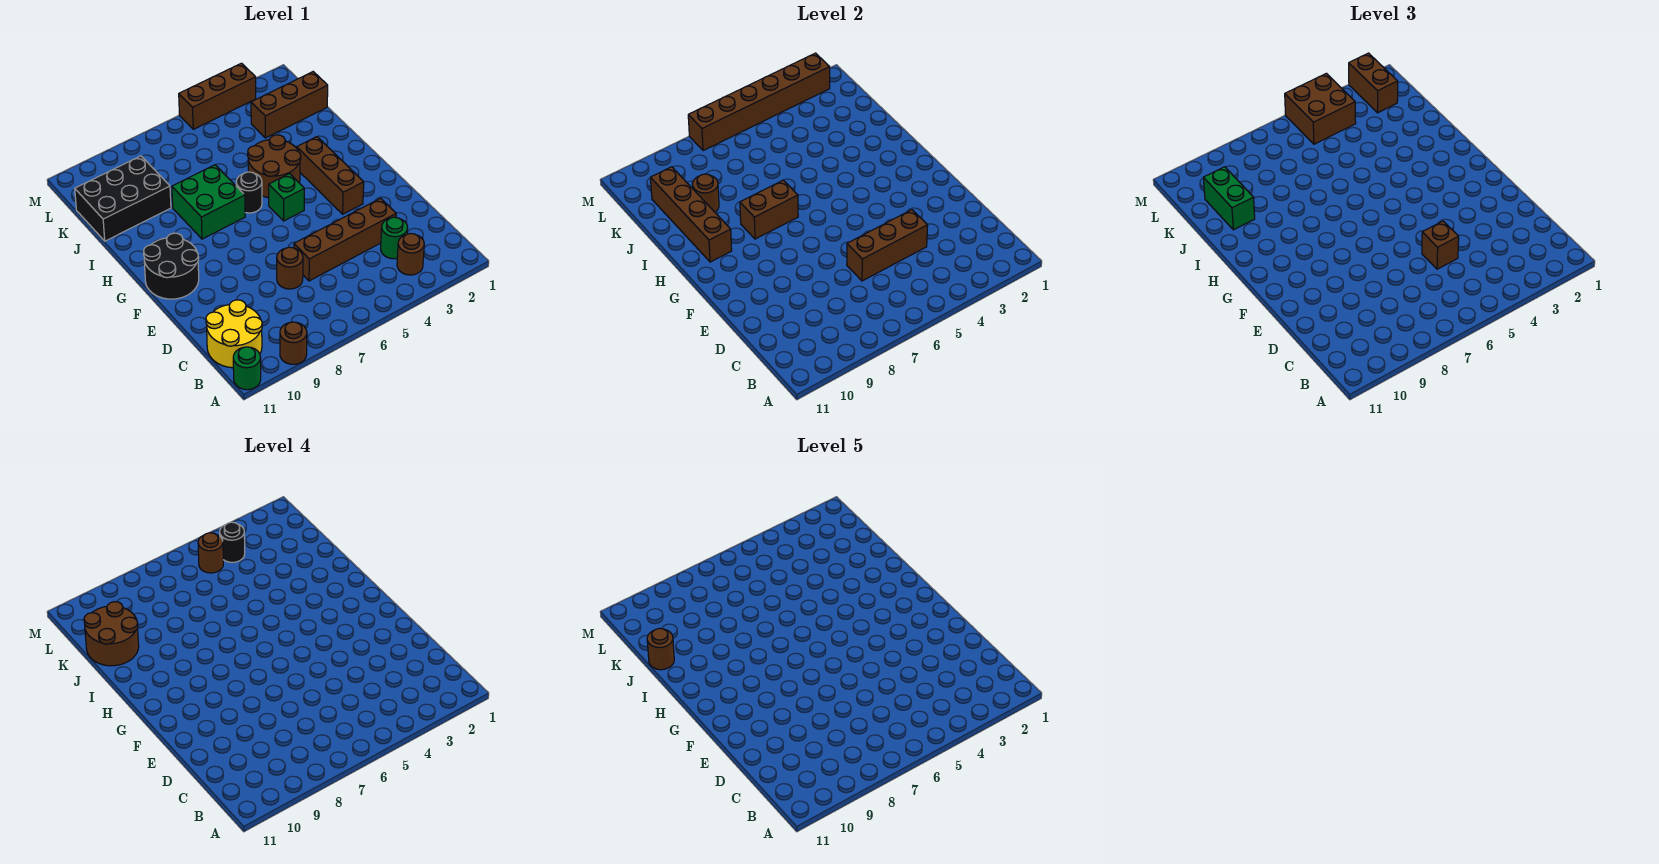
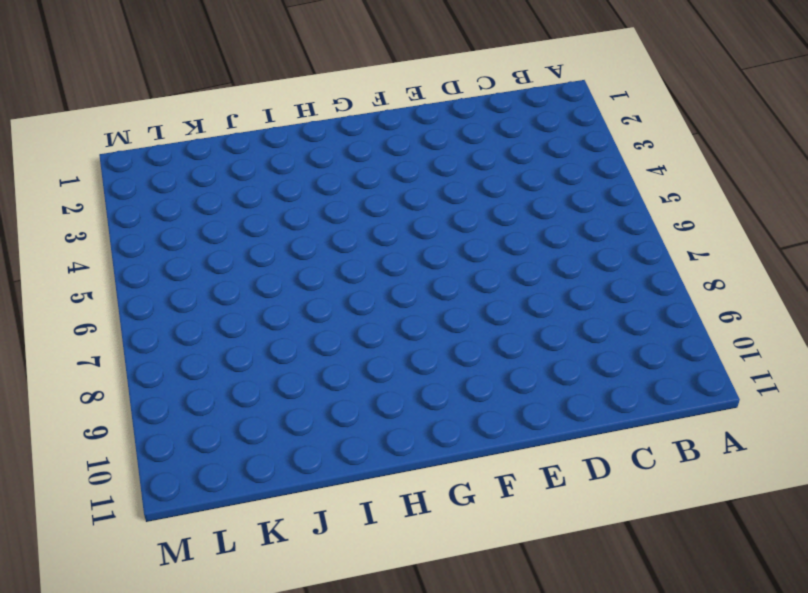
none -> brown round brick A9 level 1
none -> green round brick A11 level 1
none -> brown round brick B3 level 1

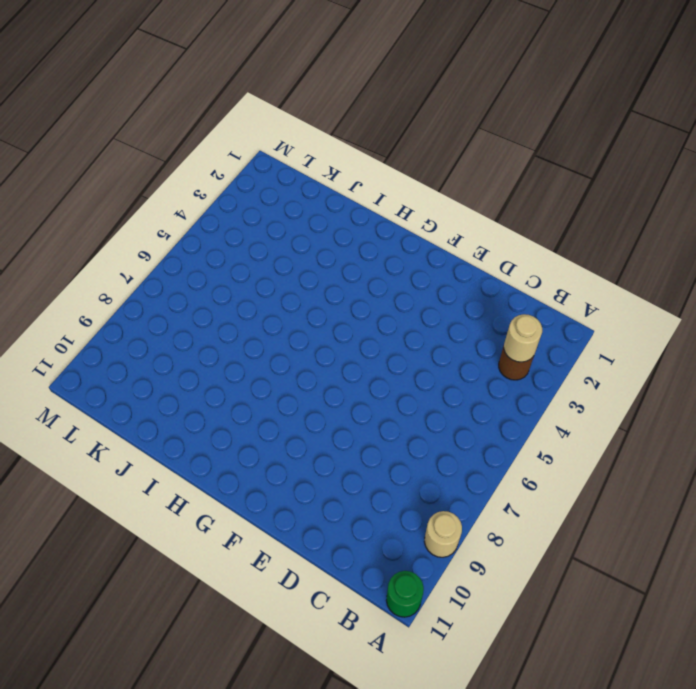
tan round brick A9 level 1 -> brown round brick A9 level 1
tan round brick B3 level 2 -> none
none -> yellow round brick B10:C11 level 1
none -> green round brick C3 level 1
none -> brown brick D3:D6 level 1

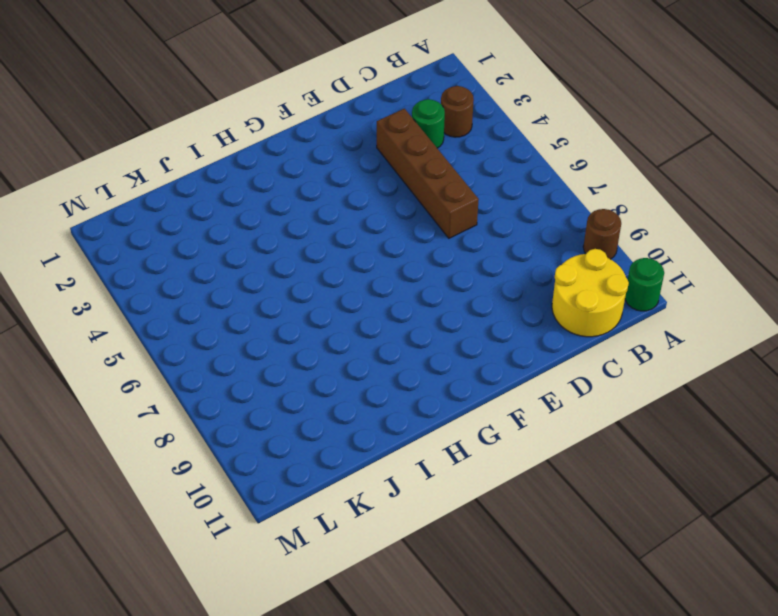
none -> brown round brick D7 level 1
none -> brown brick F3:H3 level 1
none -> black round brick F10:G11 level 1

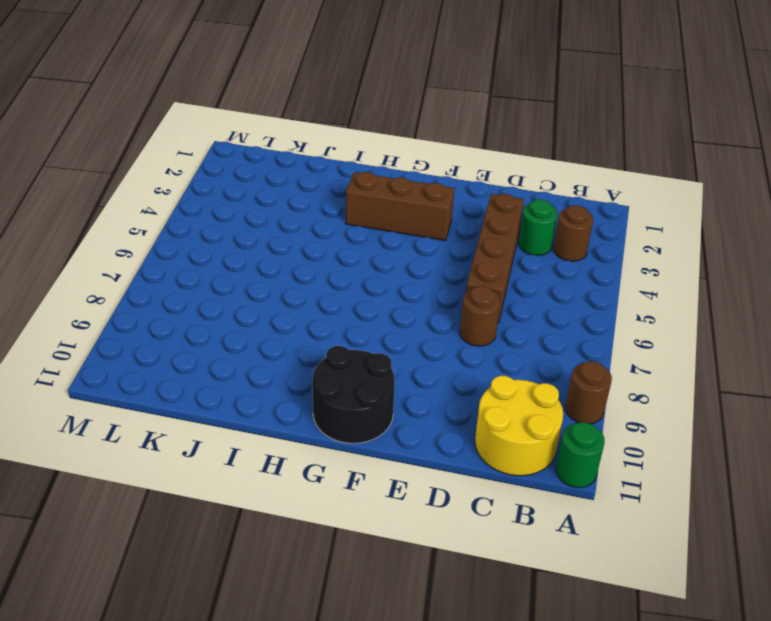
none -> green brick G5 level 1
none -> brown round brick H4:I5 level 1
none -> black round brick H6 level 1

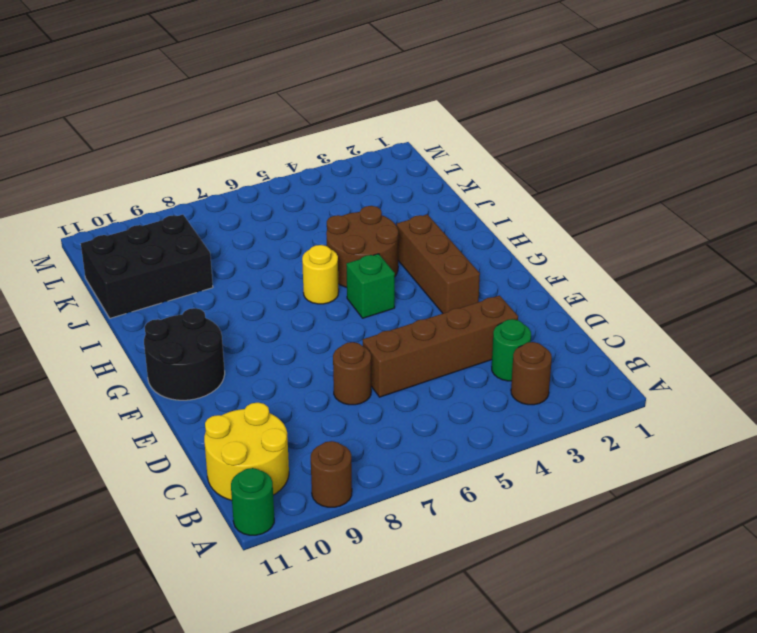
yellow round brick H6 level 1 -> black round brick H6 level 1
none -> green brick H7:I8 level 1
none -> brown brick K1:K3 level 1
none -> brown brick M3:M5 level 1

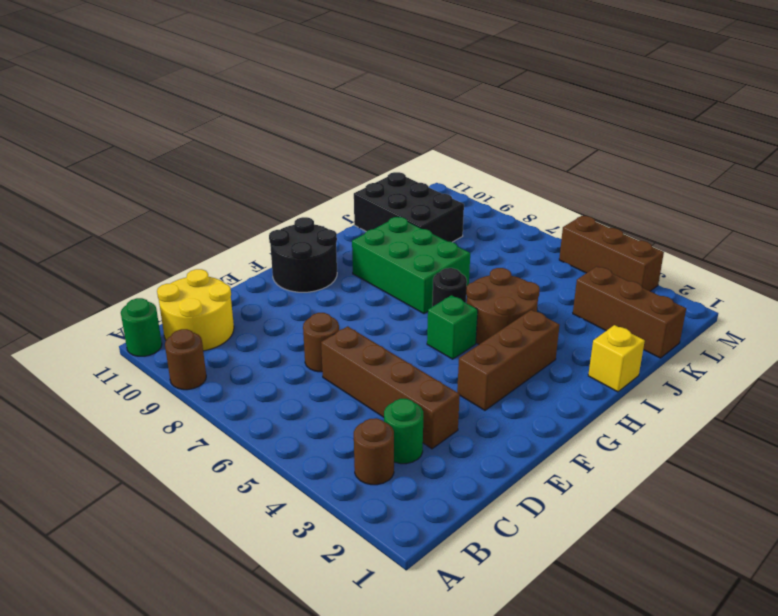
green brick H7:I9 level 1 -> green brick H7:I8 level 1
yellow brick I1 level 1 -> none
none -> brown brick D4:D6 level 2
none -> brown brick H7:H8 level 2
none -> brown brick H10:K10 level 2

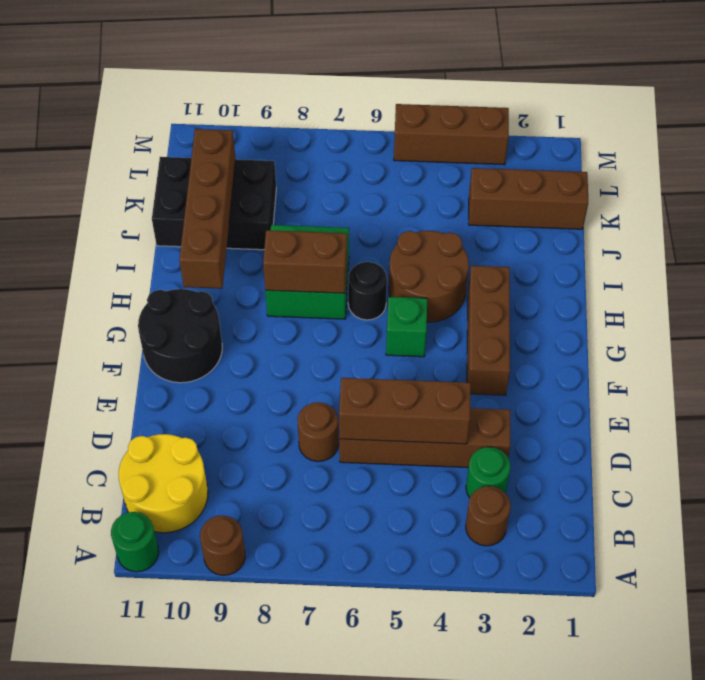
none -> brown round brick J9 level 2
none -> brown brick M2:M7 level 2
none -> brown brick D5 level 3

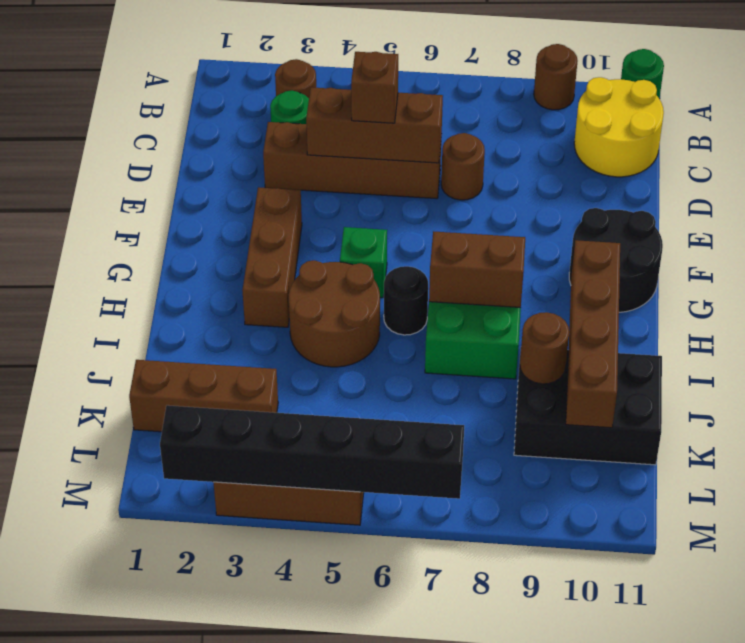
black brick M2:M7 level 2 -> brown brick M2:M7 level 2
none -> green brick J10:K10 level 3
none -> brown brick L2:M2 level 3
none -> brown brick L4:M5 level 3

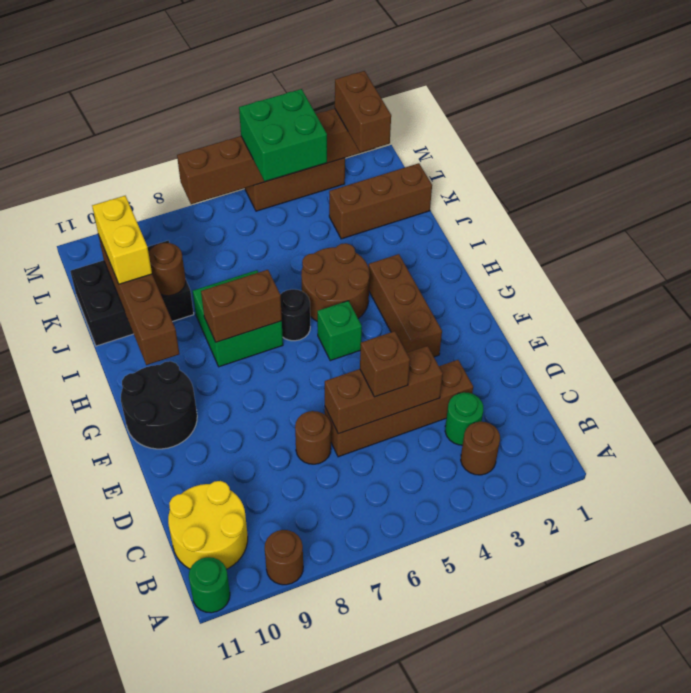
yellow brick J10:K10 level 3 -> green brick J10:K10 level 3
green brick L4:M5 level 3 -> brown brick L4:M5 level 3
none -> brown round brick J10:K11 level 4
none -> black round brick L4 level 4
none -> brown round brick L5 level 4

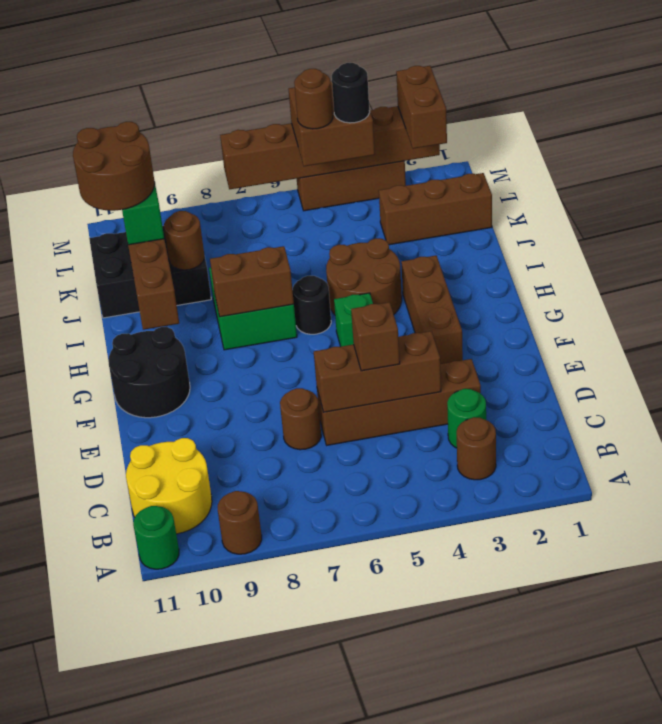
none -> brown round brick J11 level 5

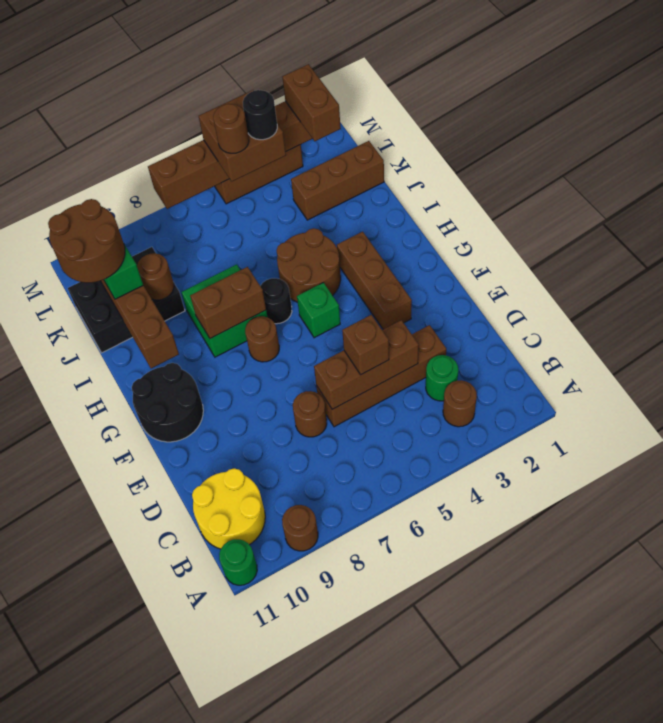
brown round brick G7 level 1 -> brown round brick J11 level 5

